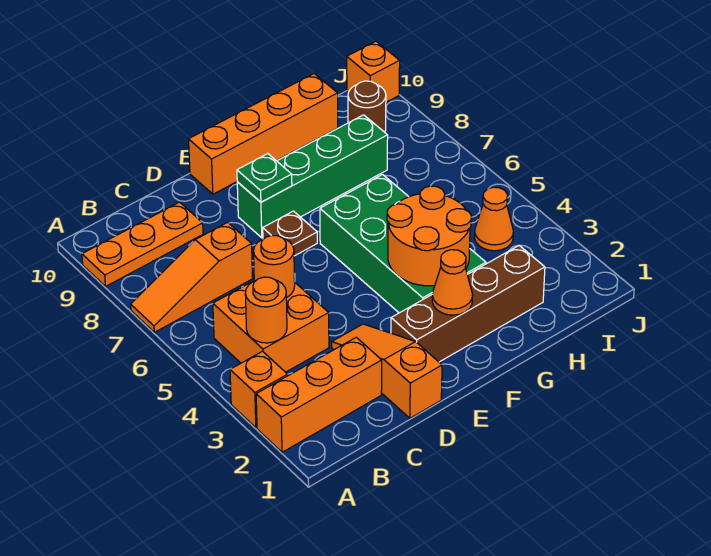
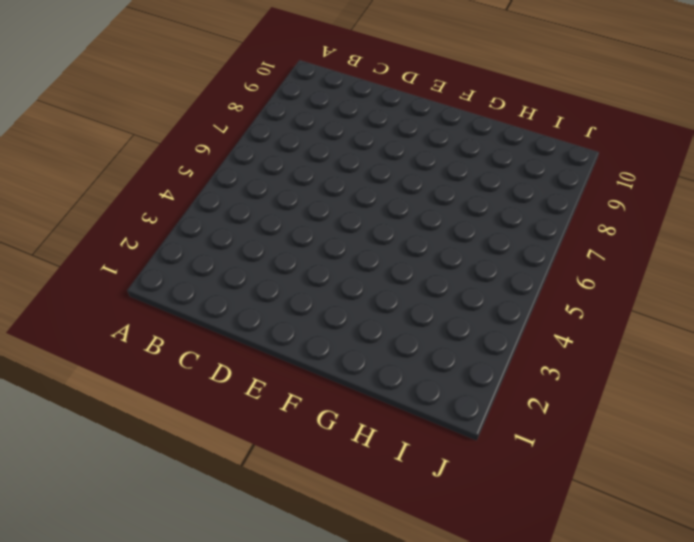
none -> orange brick A2:C2 level 1
none -> orange brick A3 level 1
none -> orange slope A7:C7 level 1 top C

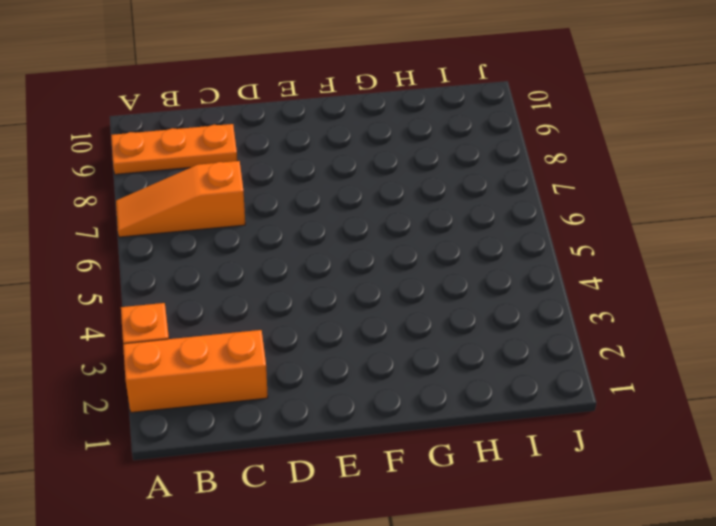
none -> orange brick B4:C5 level 1
none -> orange slope D1:D3 level 1 top 1
none -> brown brick E2:H2 level 1

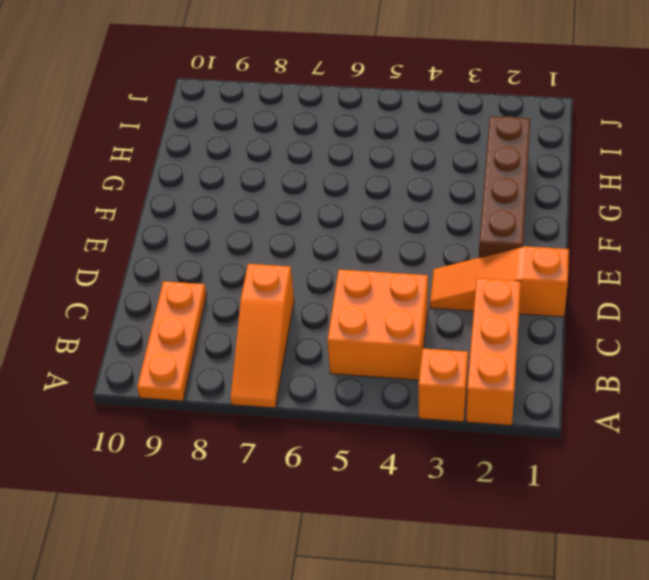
none -> brown plate E7 level 1
none -> green brick E8:H8 level 1
none -> orange brick E10:H10 level 1

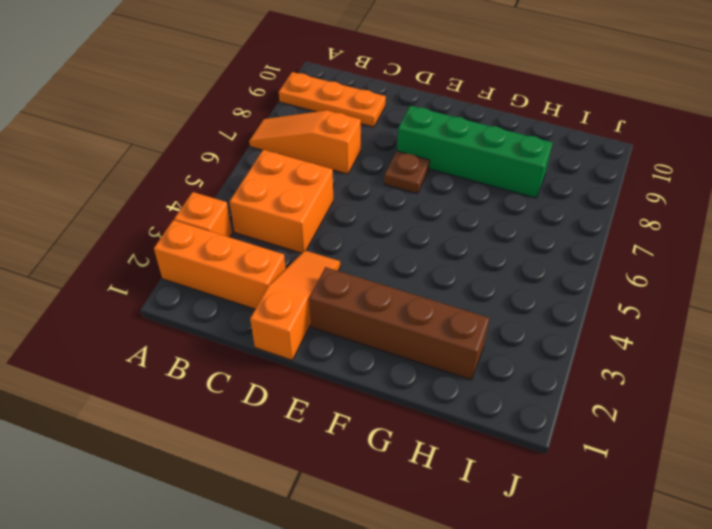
none -> orange brick E10:H10 level 1
none -> green brick F3:G6 level 1
none -> orange cone I4 level 1

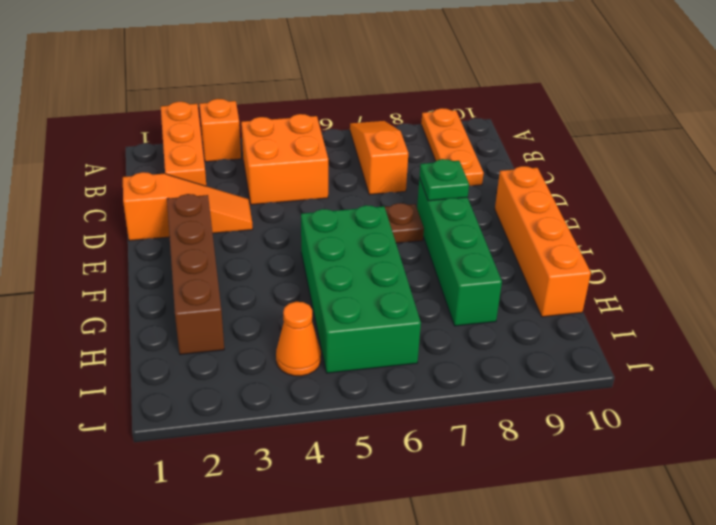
green brick F5:I6 level 1 -> green brick F3:G6 level 1
none -> brown round brick I9 level 1
none -> orange brick J10 level 1
none -> orange round brick B4 level 2

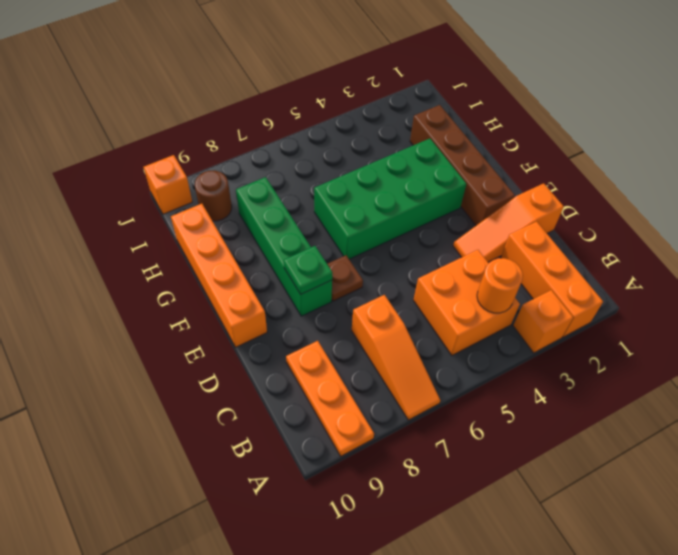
none -> orange cone I4 level 1
none -> orange round brick C5 level 2
none -> orange cone F2 level 2

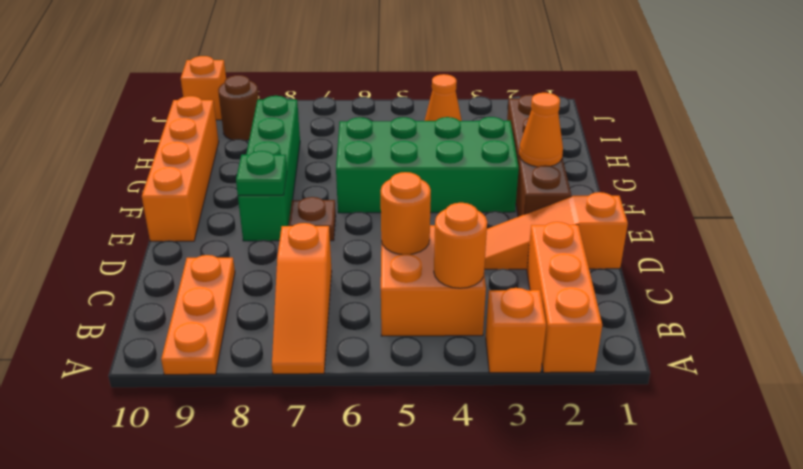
none -> orange round brick F3:G4 level 2

